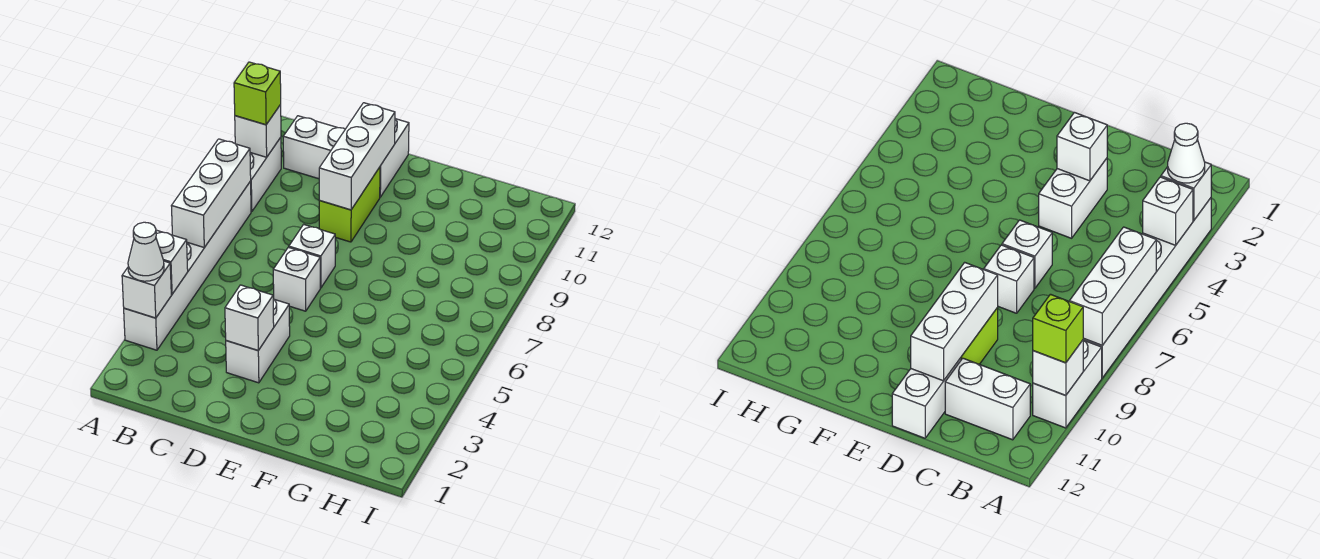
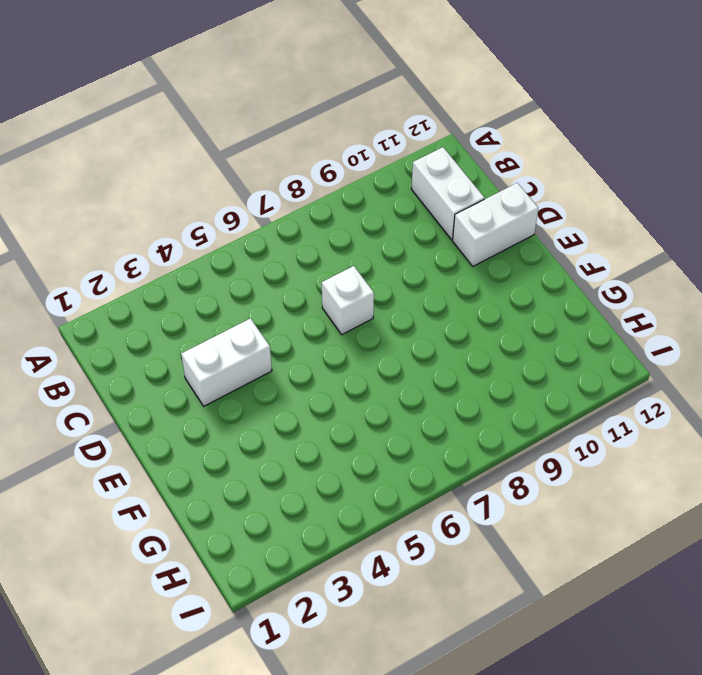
none -> white brick A3:A8 level 1
none -> white brick A9:A10 level 1
none -> white brick D6 level 1

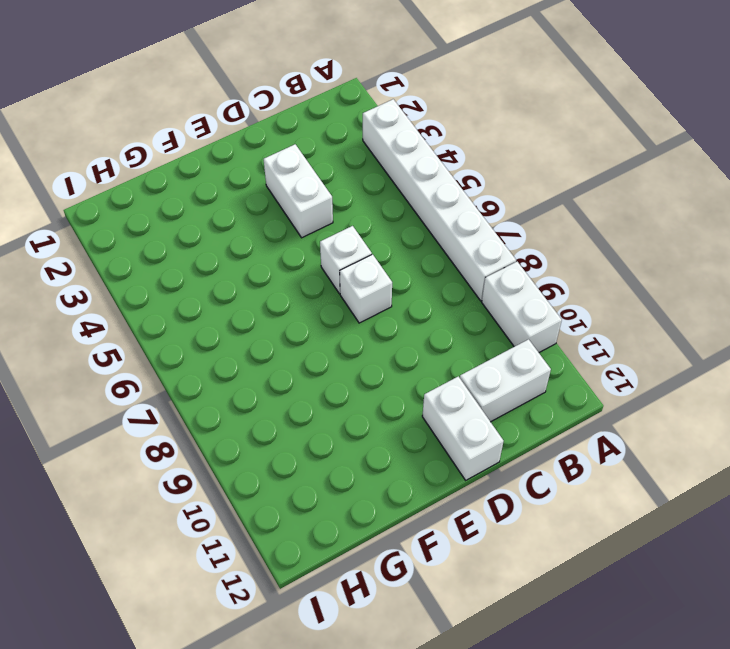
none -> lime brick D9:D10 level 1
none -> white brick A3 level 2
none -> white brick A4 level 2

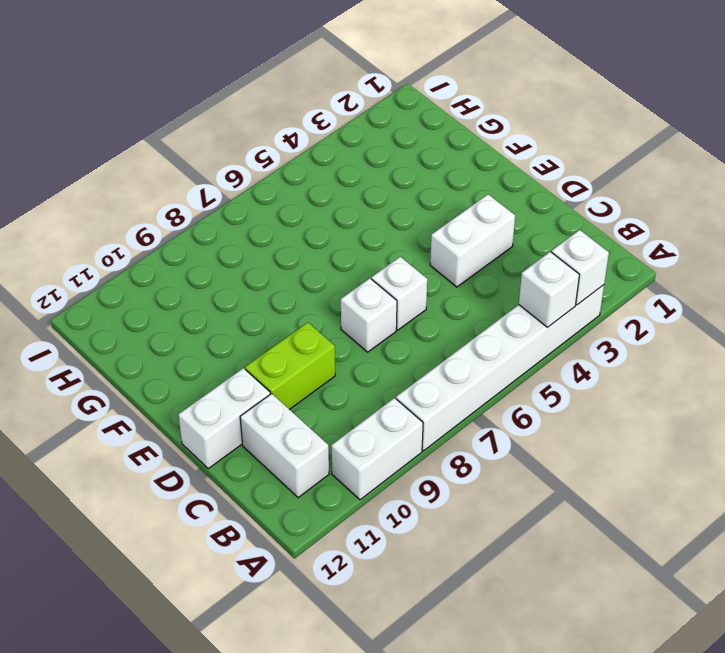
none -> white brick A6:A8 level 2
none -> white brick A10 level 2
none -> white brick D3 level 2

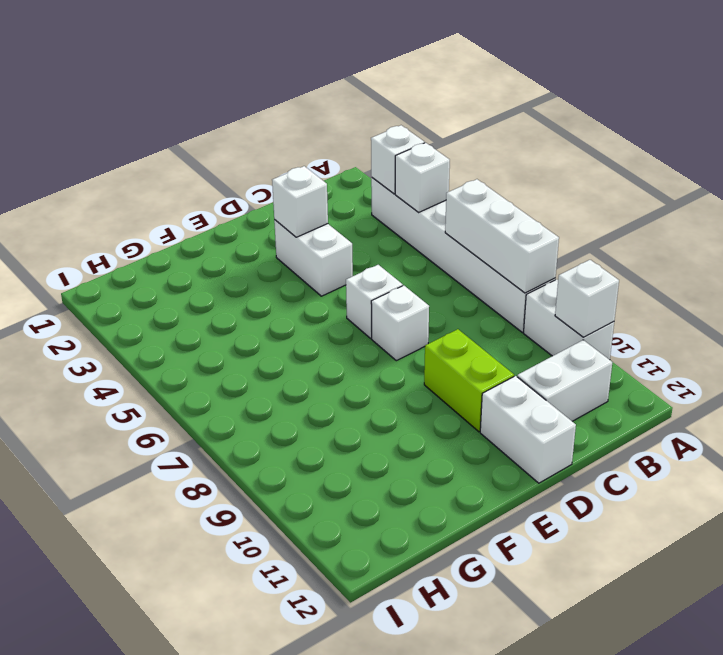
none -> white brick D9:D11 level 2
none -> white cone A3 level 3
none -> lime brick A10 level 3

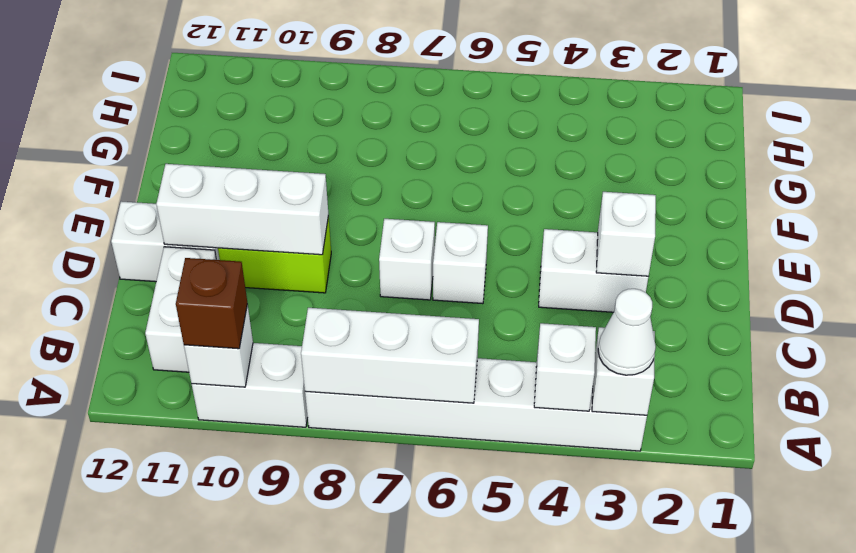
brown brick A10 level 3 -> lime brick A10 level 3

